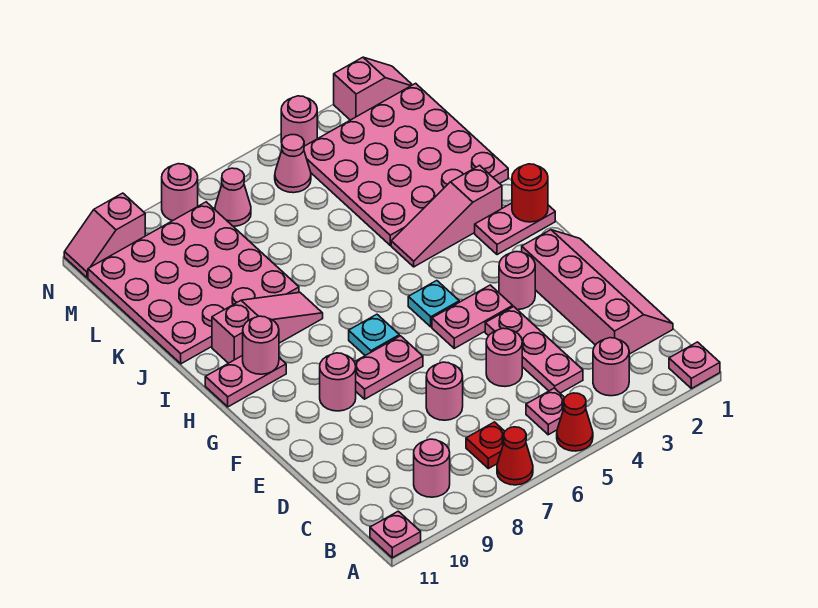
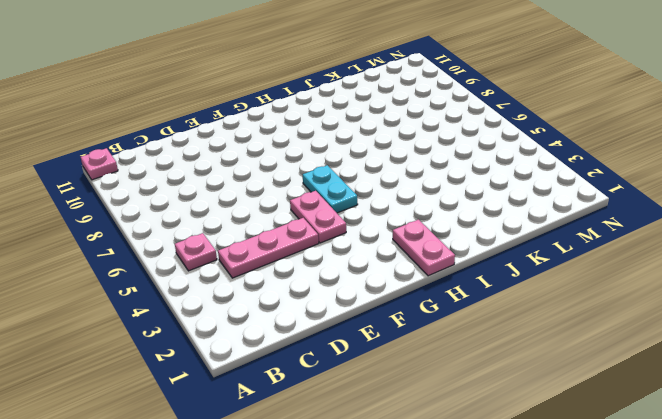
cyan plate G5:G6 level 1 -> cyan plate G5 level 1
none -> pink plate A1 level 1
none -> red cone A5 level 1
none -> red cone A7 level 1
none -> pink round brick B3 level 1

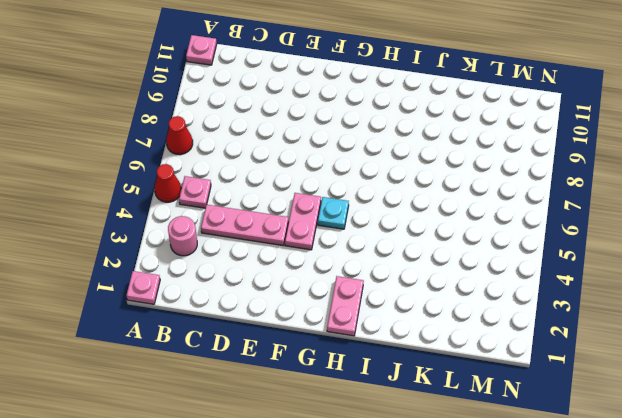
none -> red plate B7 level 1
none -> pink round brick B9 level 1
none -> pink slope C1:F2 level 1 top 2
none -> pink round brick D5 level 1

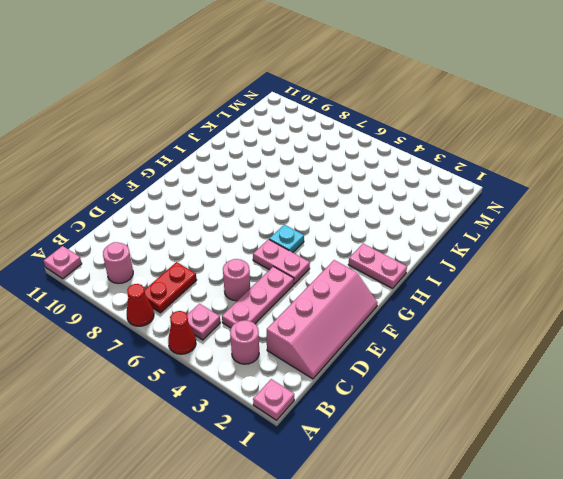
red plate B7:C7 level 1 -> red plate B7 level 1
none -> pink round brick D7 level 1
none -> pink round brick F3 level 1
none -> pink plate F7:F8 level 1
none -> pink round brick F9 level 1

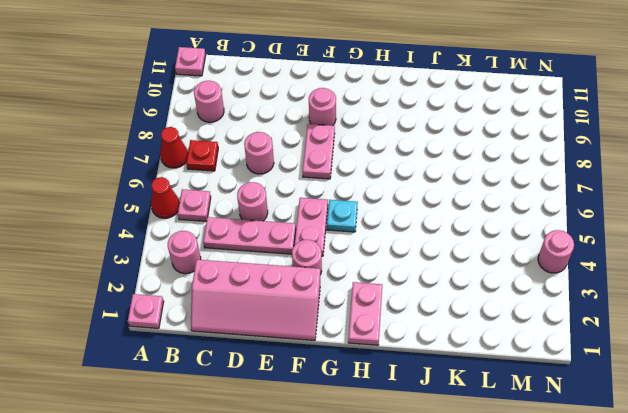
none -> cyan plate G7 level 1
none -> pink plate H10:H11 level 1
none -> pink slope I2:I4 level 1 top 2
none -> pink slope I8:I10 level 1 top 10

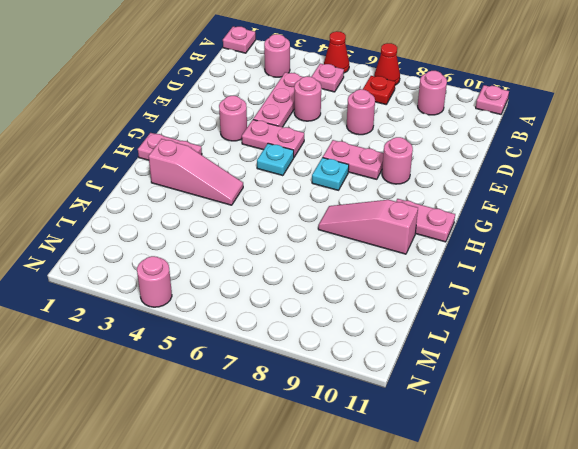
none -> pink slope C1:F2 level 1 top 2
none -> pink plate J1:M4 level 1
none -> pink plate J8:M11 level 1
none -> pink cone M5 level 1

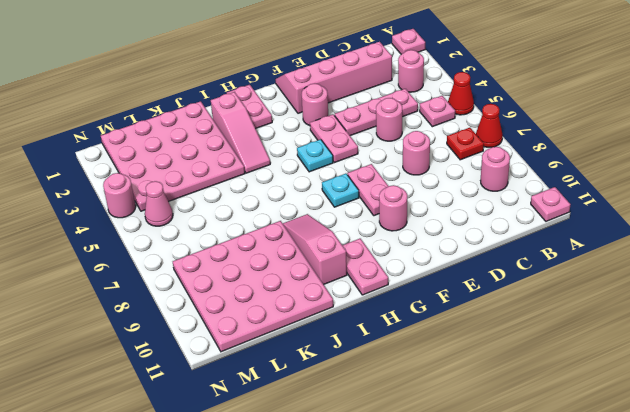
none -> pink cone M7 level 1
none -> pink slope N1:N2 level 1 top 2
none -> pink round brick N8 level 1
none -> pink slope N10:N11 level 1 top 10

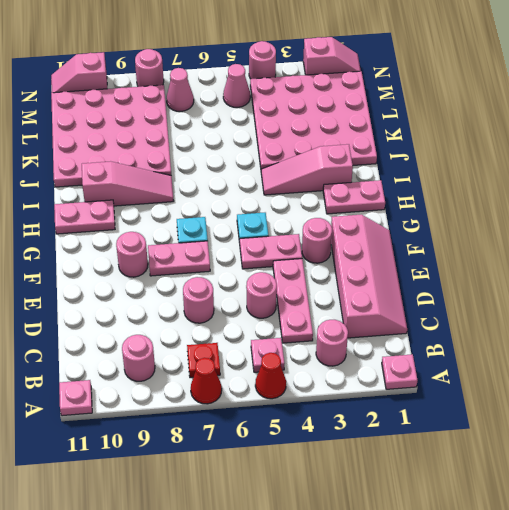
none -> red round brick H1 level 2
none -> pink round brick H10 level 2

